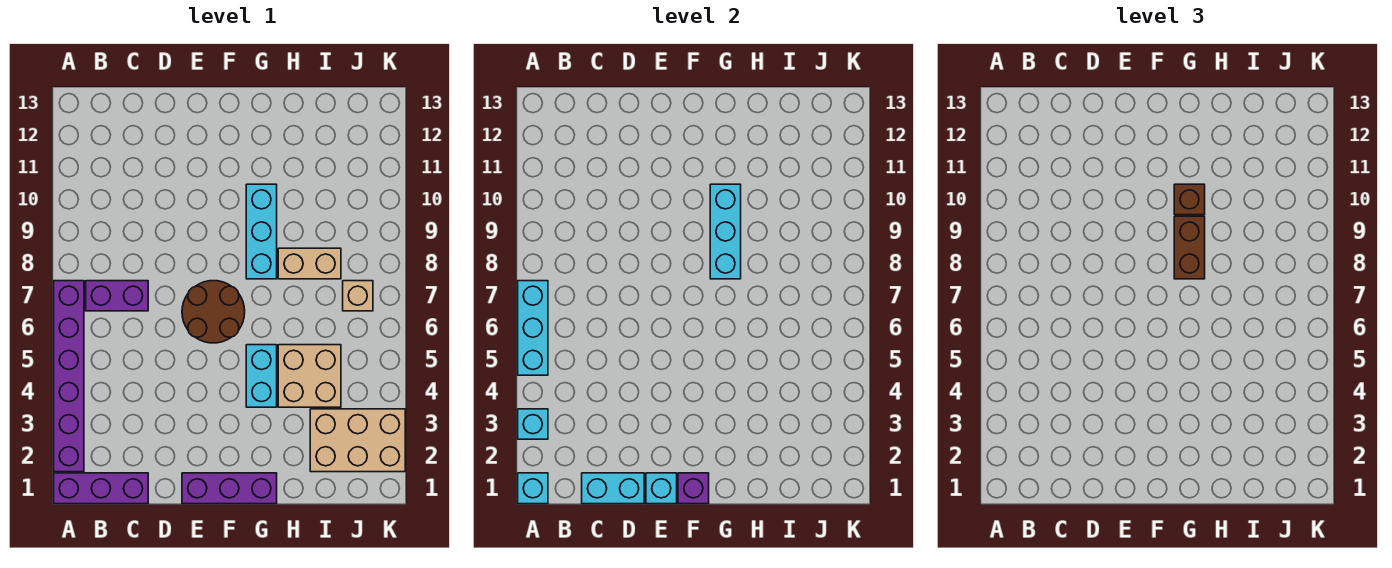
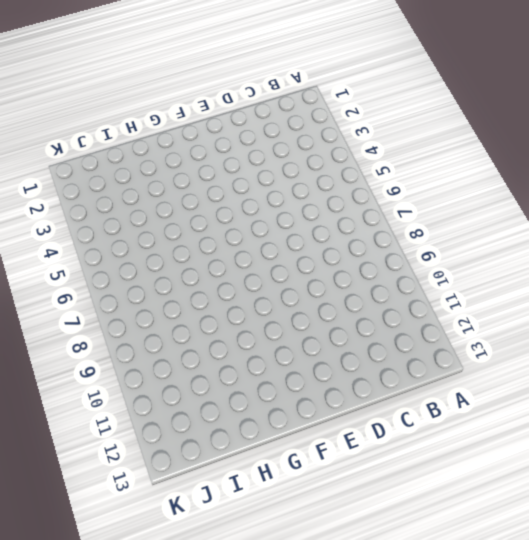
none -> purple brick A1:C1 level 1
none -> purple brick A2:A7 level 1
none -> purple brick B7:C7 level 1

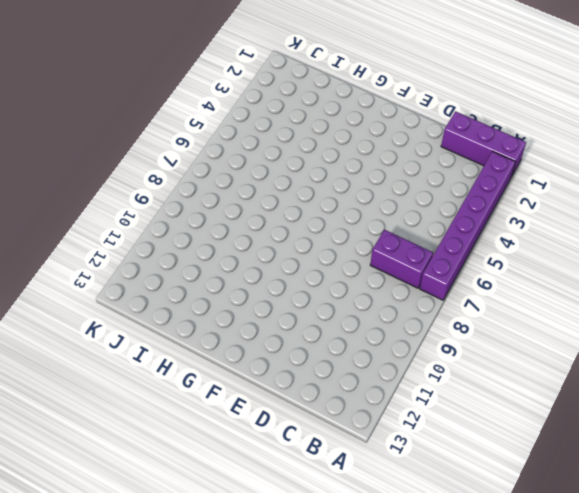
none -> purple brick E1:G1 level 1
none -> brown round brick E6:F7 level 1
none -> cyan brick G4:G5 level 1

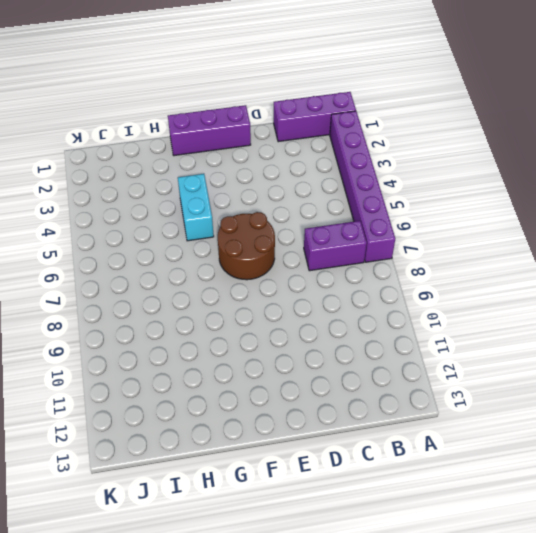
none -> cyan brick G8:G10 level 1
none -> tan brick H4:I5 level 1
none -> tan brick H8:I8 level 1

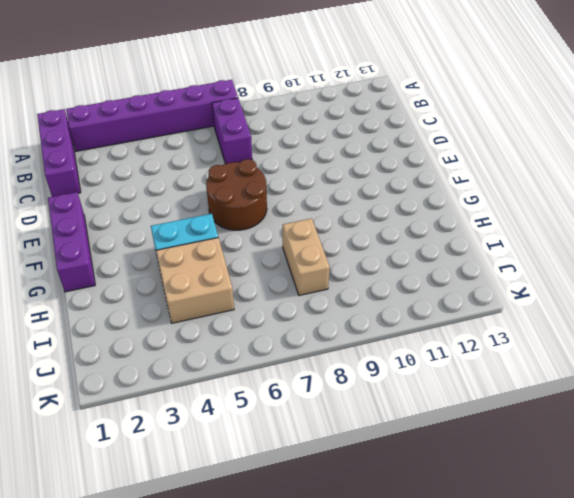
none -> cyan brick G8:G10 level 1
none -> tan brick I2:K3 level 1
none -> tan brick J7 level 1

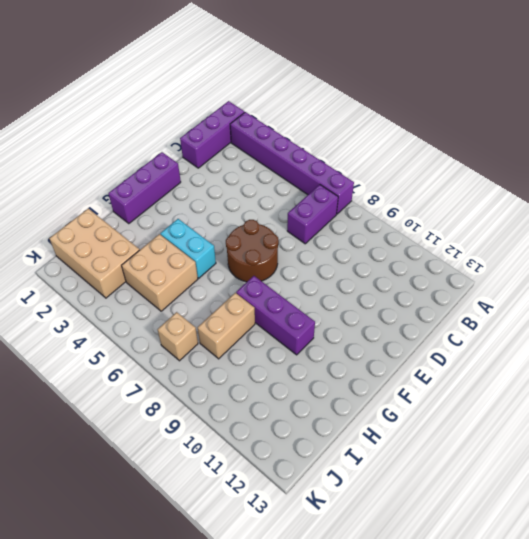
purple brick G8:G10 level 1 -> cyan brick G8:G10 level 1
tan brick I1:J3 level 1 -> tan brick I2:K3 level 1
none -> cyan brick A1 level 2
none -> cyan brick A3 level 2
none -> cyan brick A5:A7 level 2

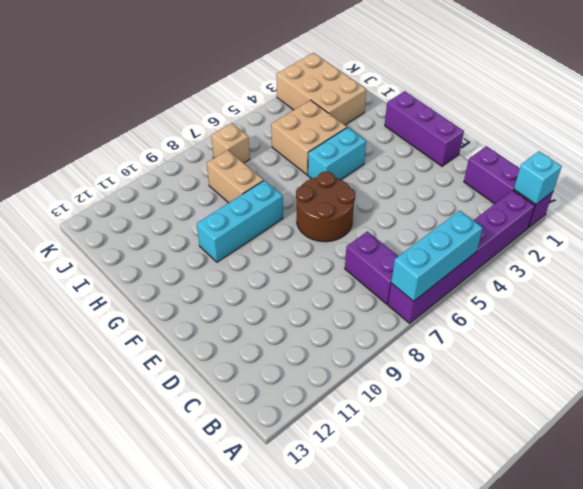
none -> cyan brick A3 level 2
none -> cyan brick C1:D1 level 2
none -> cyan brick E1 level 2

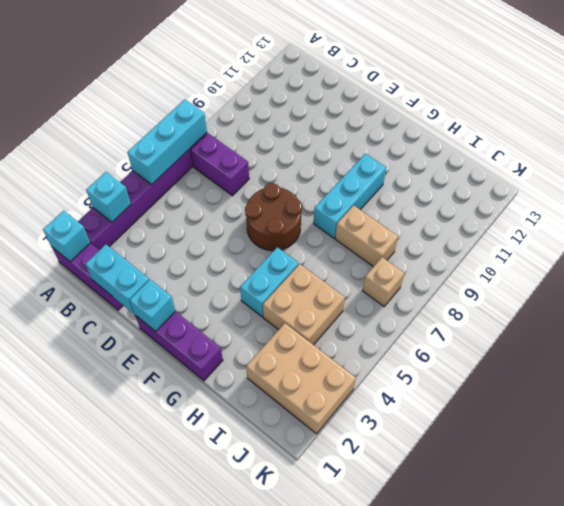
none -> purple brick F1 level 2
none -> cyan brick G8:G10 level 2
none -> brown brick G8:G9 level 3

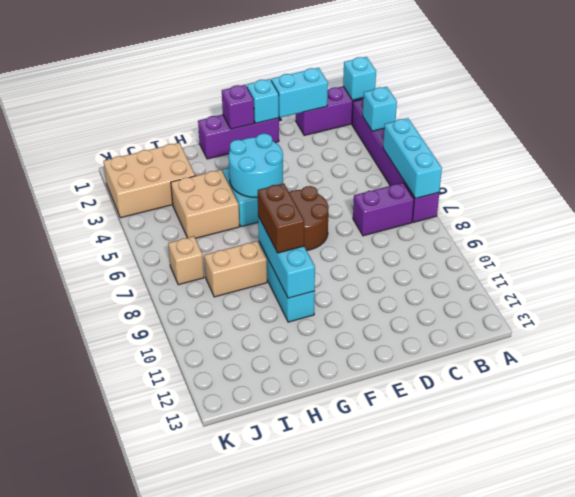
cyan round brick F4:G5 level 2 -> none
none -> brown brick G10 level 3

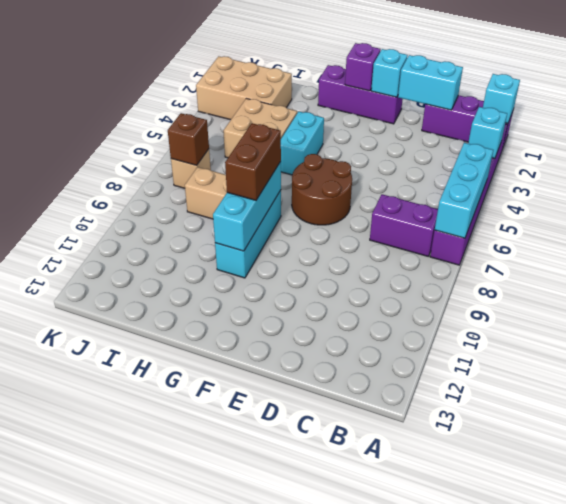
brown brick J7 level 2 -> brown brick G10 level 3

